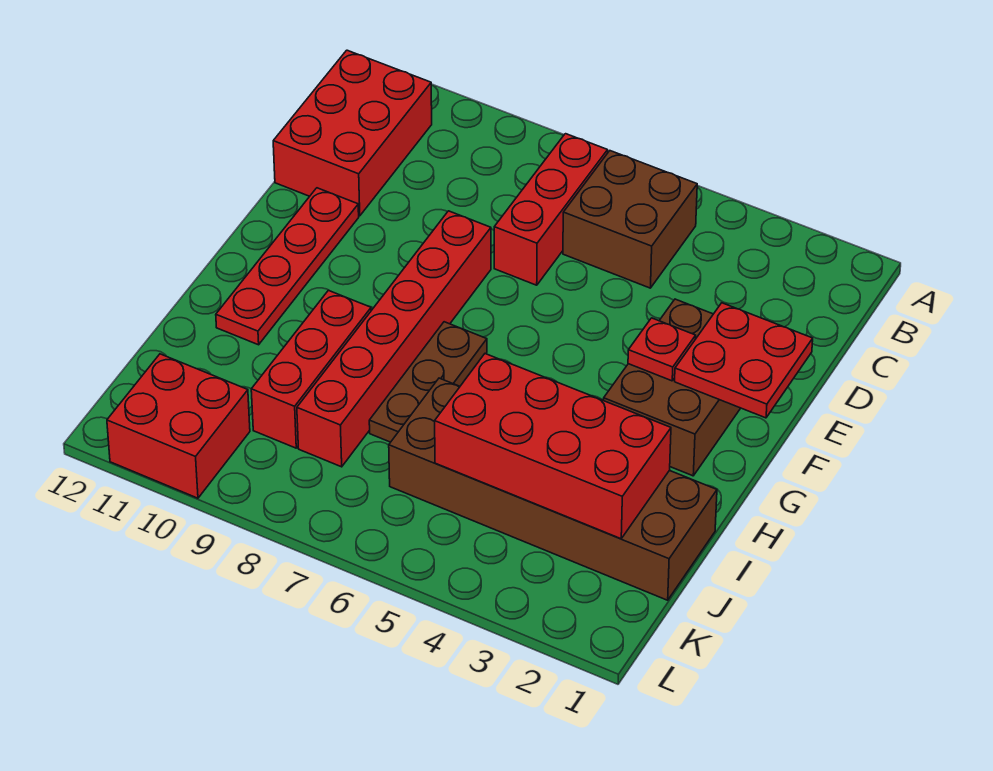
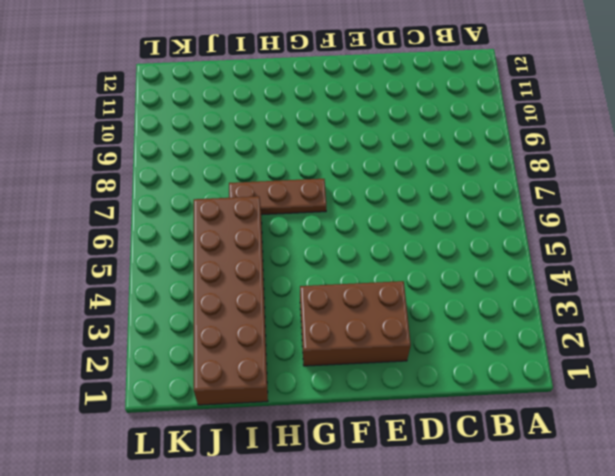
none -> brown brick B5:C6 level 1
none -> red brick B7:D7 level 1
none -> red brick B11:D12 level 1

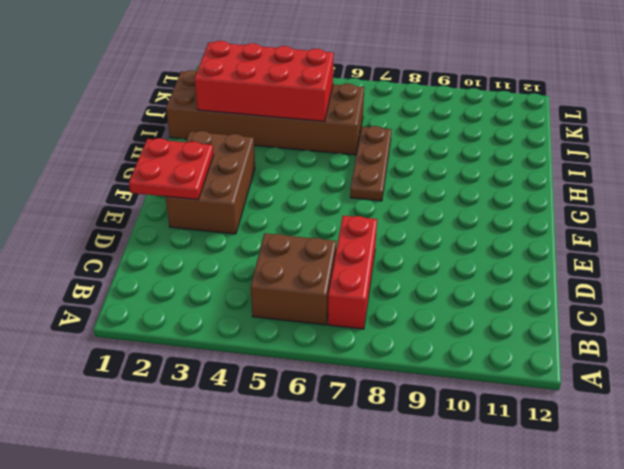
none -> red brick B11:D12 level 1
none -> red brick E8:J8 level 1
none -> red plate E11:H11 level 1

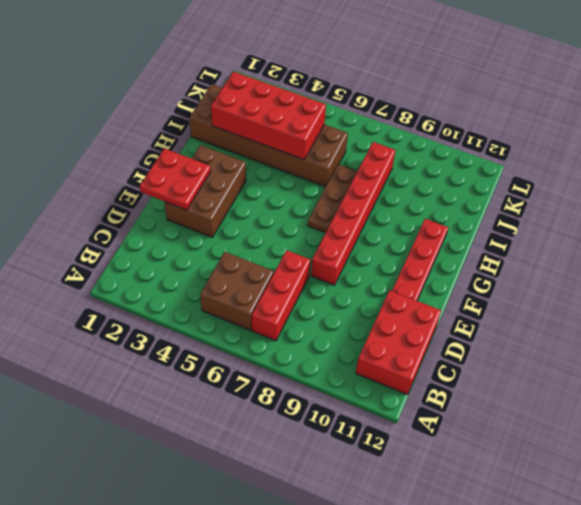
none -> red brick H9:J9 level 1
none -> red brick K10:L11 level 1
none -> red plate F3 level 2

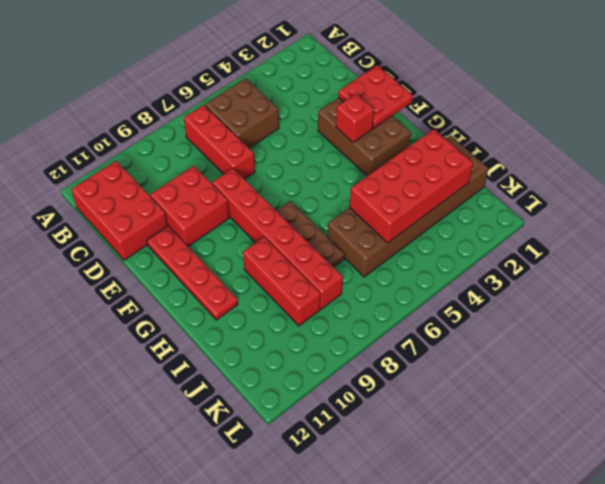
red brick D9:E10 level 1 -> red brick K10:L11 level 1
red brick F3 level 2 -> red plate F3 level 2

